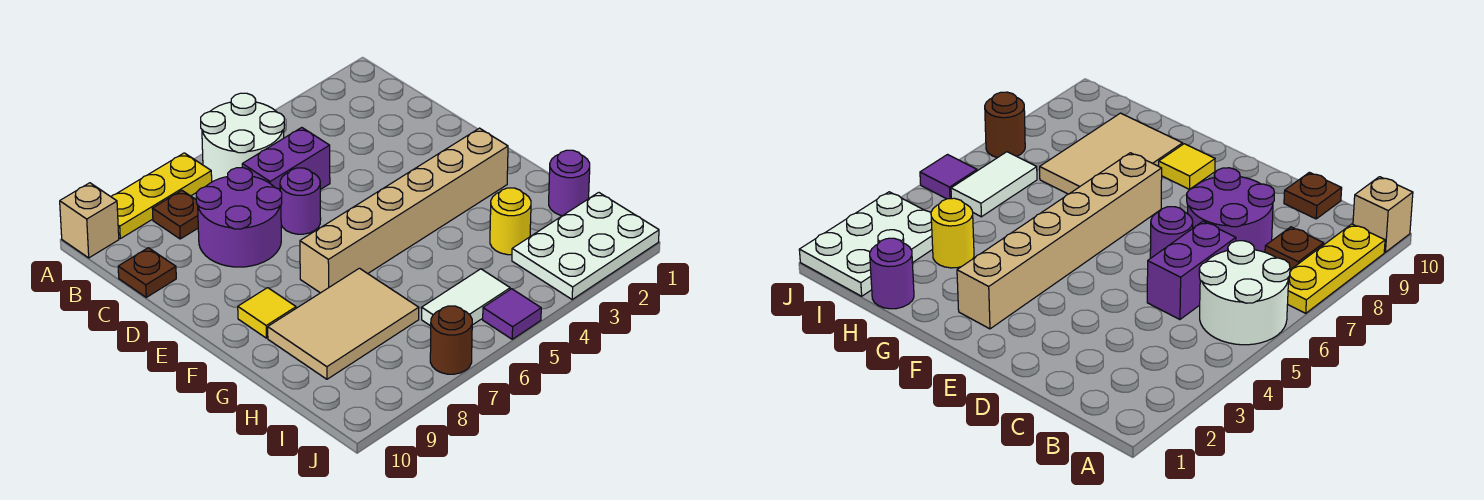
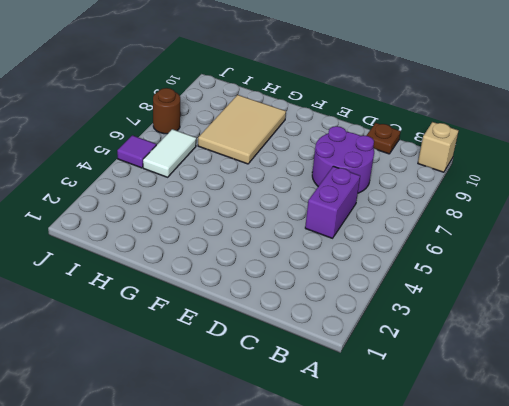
none -> white round brick A5:B6 level 1
none -> yellow plate A7:A9 level 1
none -> brown plate B8 level 1

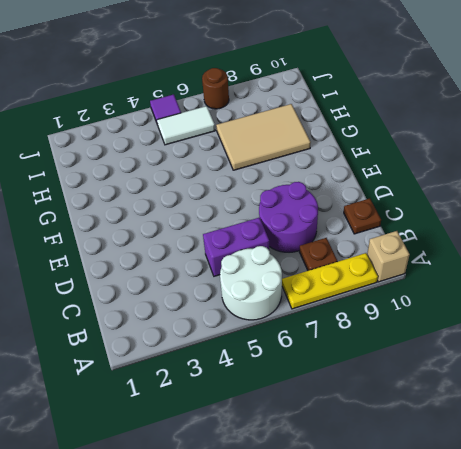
none -> purple round brick D6 level 1
none -> tan brick F2:F7 level 1
none -> yellow tile F9 level 1

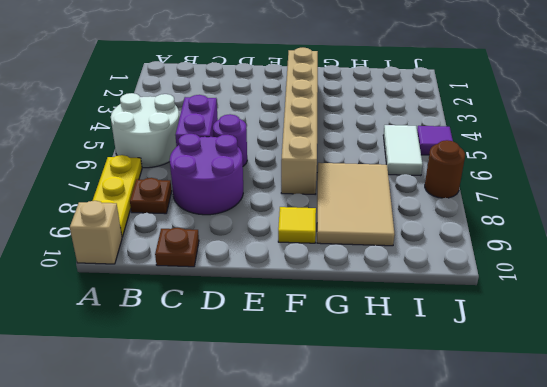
none -> purple round brick H1 level 1
none -> yellow round brick H3 level 1
none -> white plate I1:J3 level 1

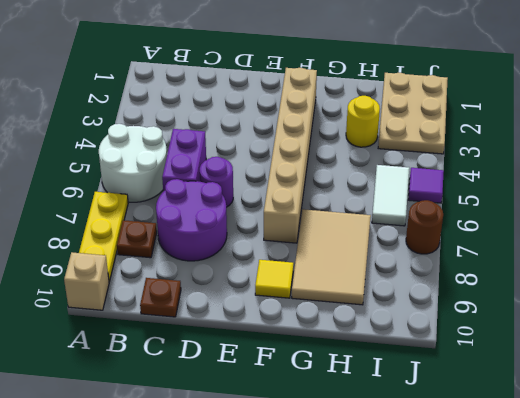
tan plate I1:J3 level 1 -> white plate I1:J3 level 1
none -> purple round brick H1 level 1

